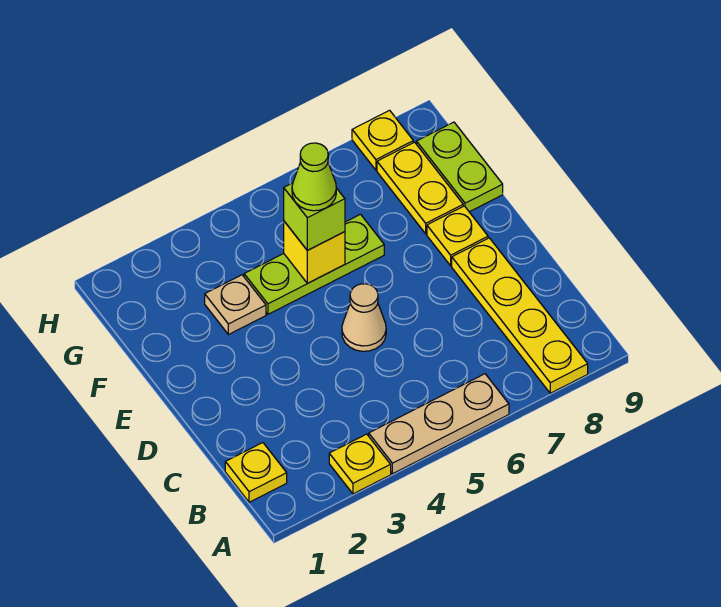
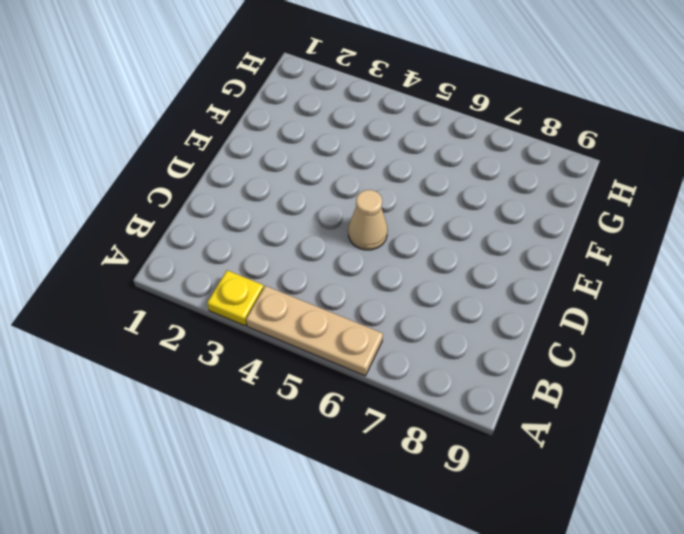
none -> yellow plate A8:D8 level 1
none -> yellow plate B1 level 1
none -> yellow plate E8 level 1

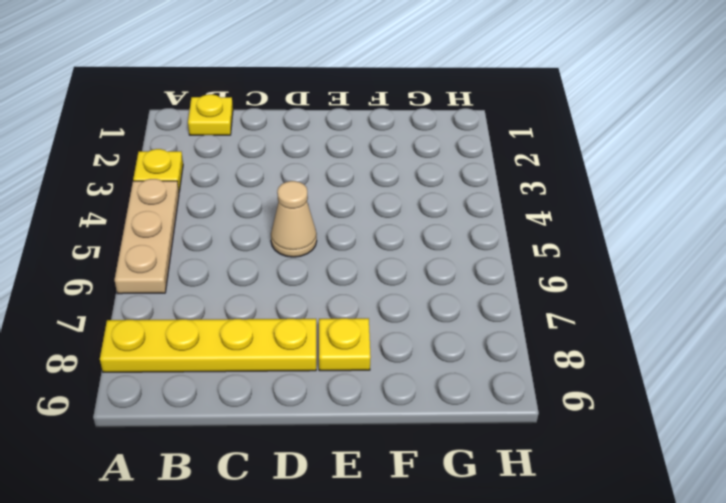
none -> tan plate F3 level 1
none -> lime plate F4:F6 level 1
none -> yellow plate F8:G8 level 1

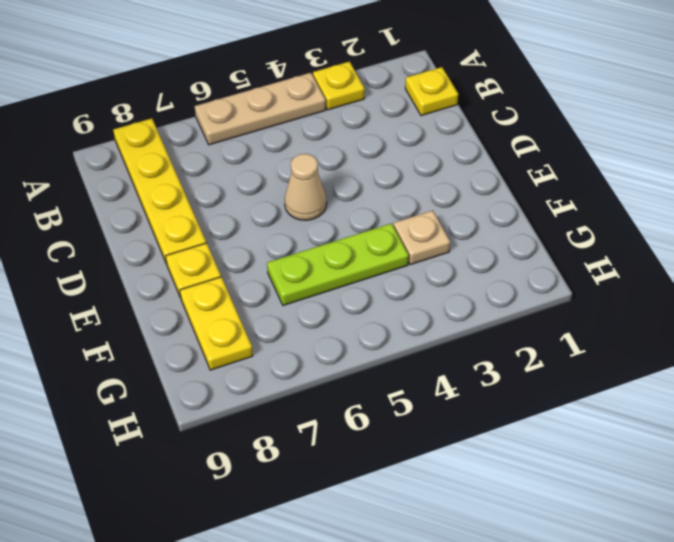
none -> lime plate F9:G9 level 1
none -> yellow plate H8 level 1
none -> yellow brick F5 level 2

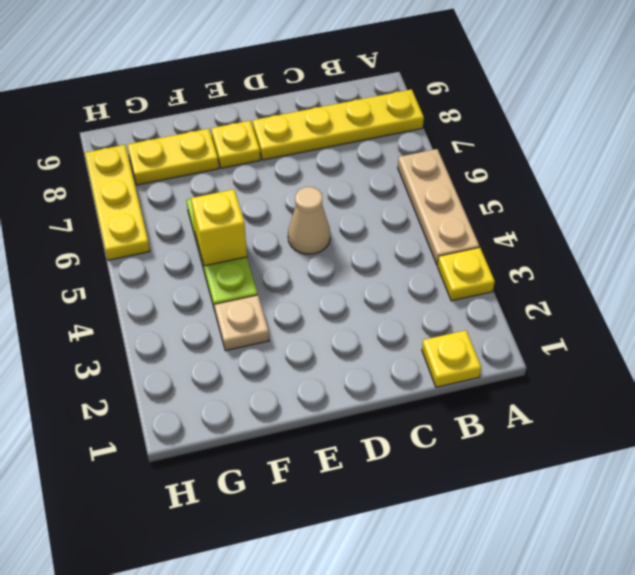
yellow plate H6:H8 level 1 -> yellow plate H8 level 1
none -> lime plate F9:G9 level 1
none -> lime brick F5 level 3
none -> lime cone F5 level 4

